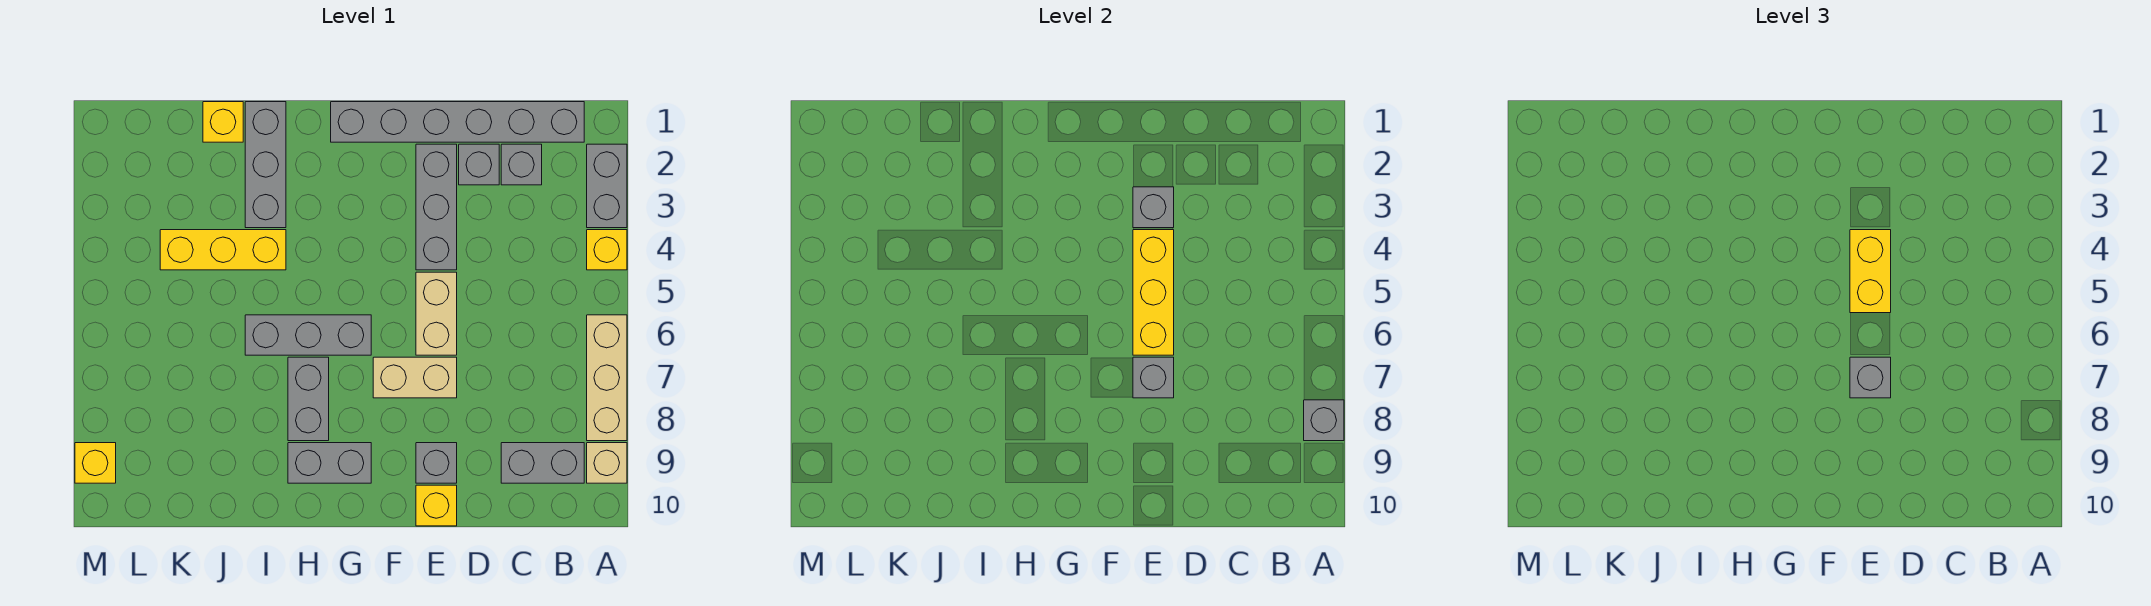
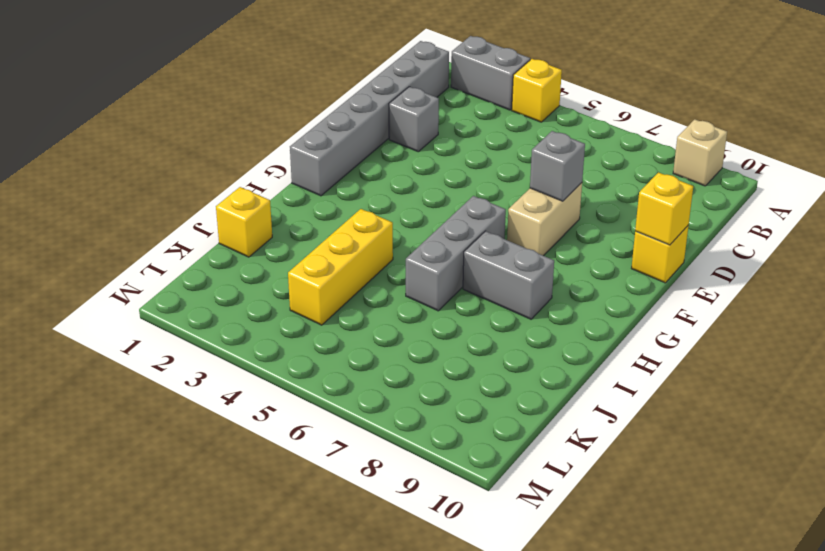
yellow brick E10 level 2 -> yellow brick M9 level 1
none -> tan brick A6:A8 level 1
none -> grey brick B9:C9 level 1
none -> grey brick C2 level 1

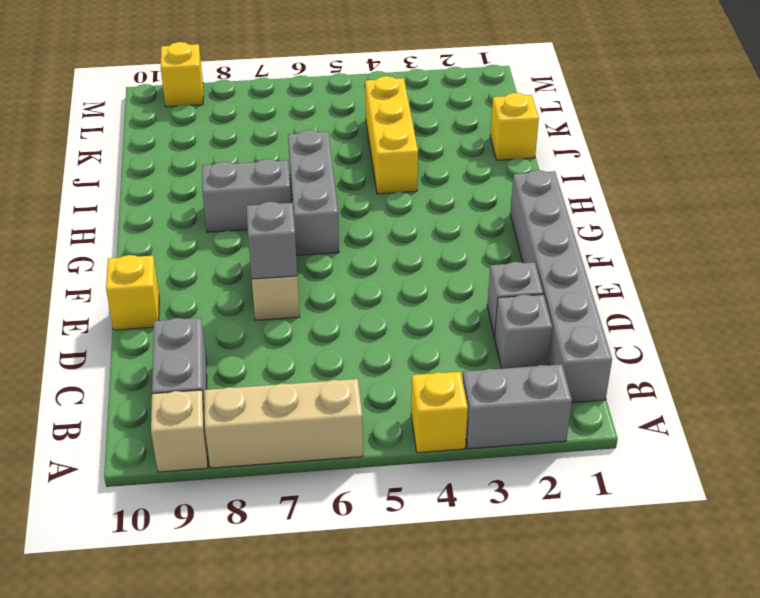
none -> grey brick E2:E4 level 1
none -> tan brick E5:E6 level 1
none -> grey brick E9 level 1

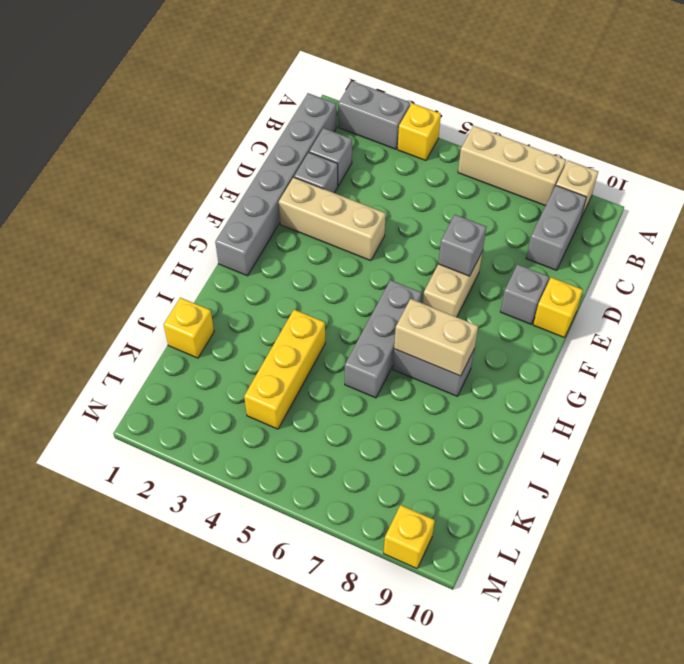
tan brick E2:E4 level 1 -> grey brick E2:E4 level 1
tan brick H7:H8 level 2 -> tan brick E5:E6 level 1
none -> grey brick G9:H9 level 1
none -> grey brick I1:I3 level 1
none -> grey brick A8 level 2

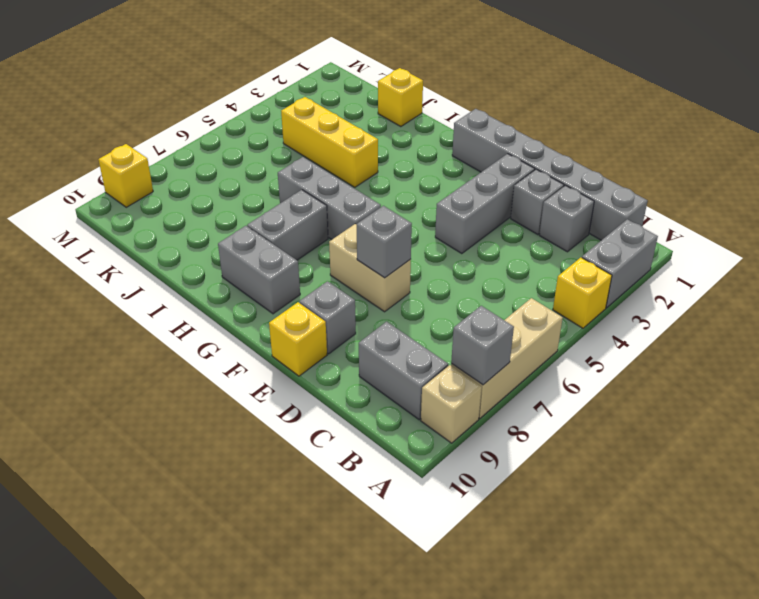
none -> tan brick E5:E6 level 1
none -> grey brick I1:I3 level 1
none -> grey brick E3 level 2

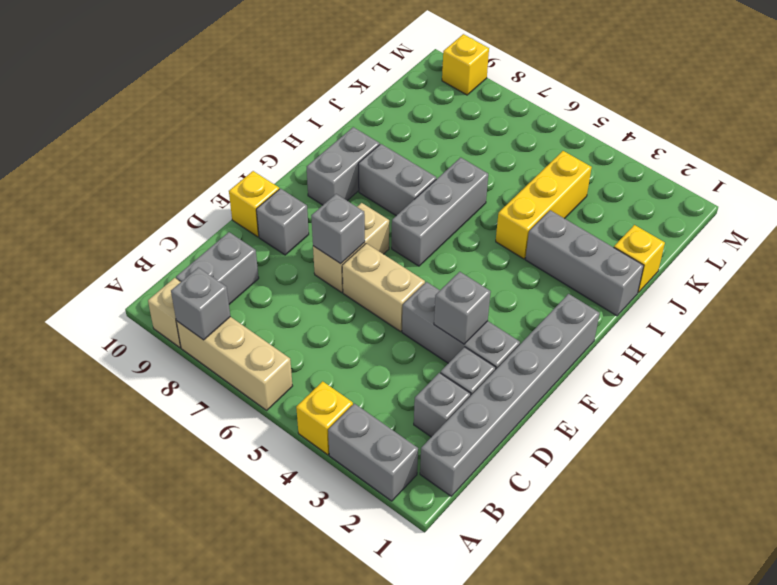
none -> yellow brick E4:E6 level 2
none -> yellow brick E4:E5 level 3
none -> grey brick E7 level 3

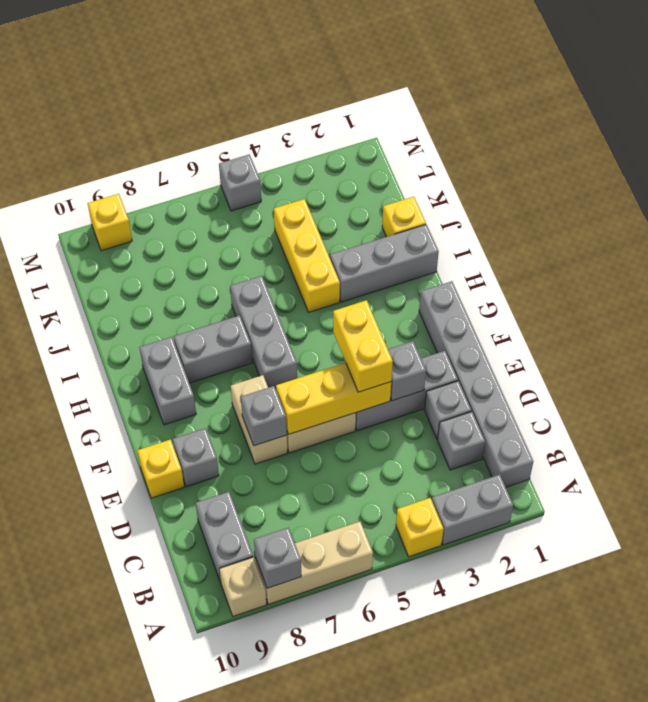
yellow brick E4:F4 level 3 -> yellow brick E4:E5 level 3
grey brick M5 level 1 -> grey brick E7 level 3

